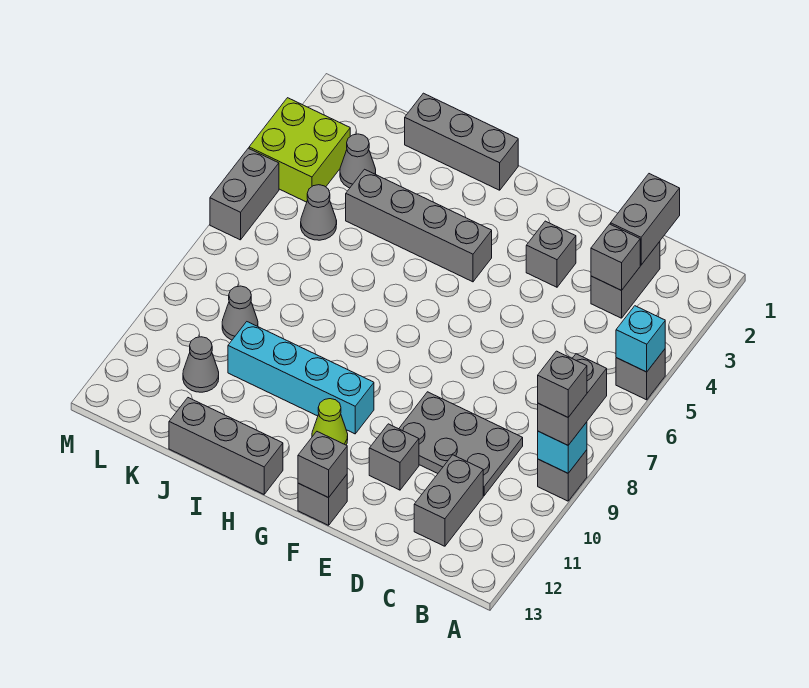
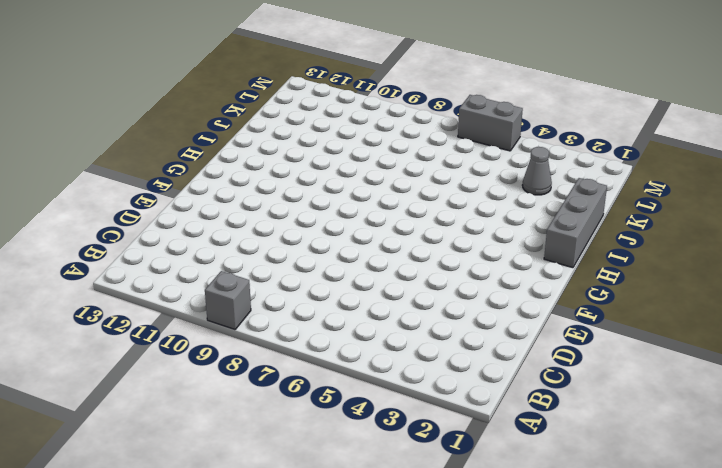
none -> grey brick A5 level 1
none -> grey brick C2:C3 level 1
none -> grey plate C9:E10 level 1

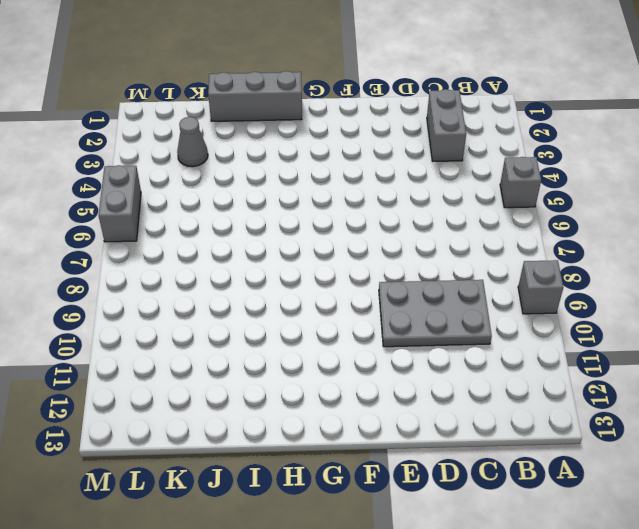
none -> grey brick C11:C12 level 1
none -> grey brick E3 level 1
none -> grey brick E11 level 1

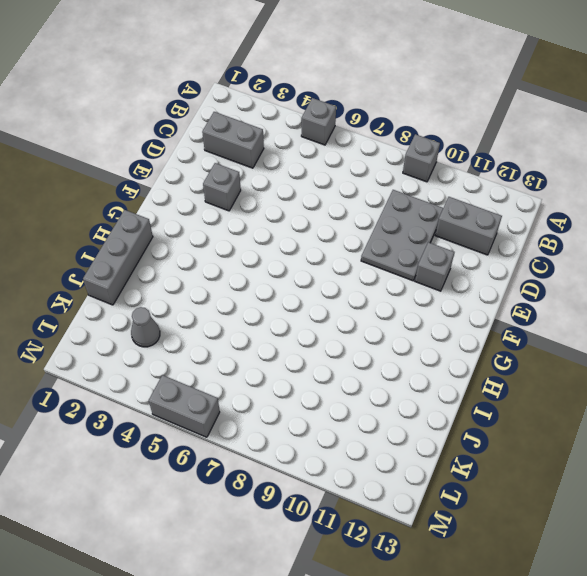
none -> grey brick F13 level 1
none -> grey brick G4:J4 level 1
none -> cyan brick G10:J10 level 1

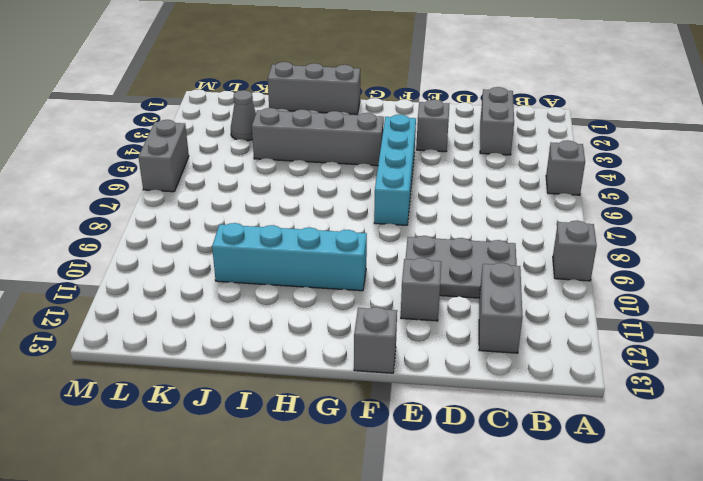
cyan brick F4:F7 level 1 -> none
none -> lime cone G11 level 1
none -> grey brick H13:J13 level 1
none -> grey cone K5 level 1

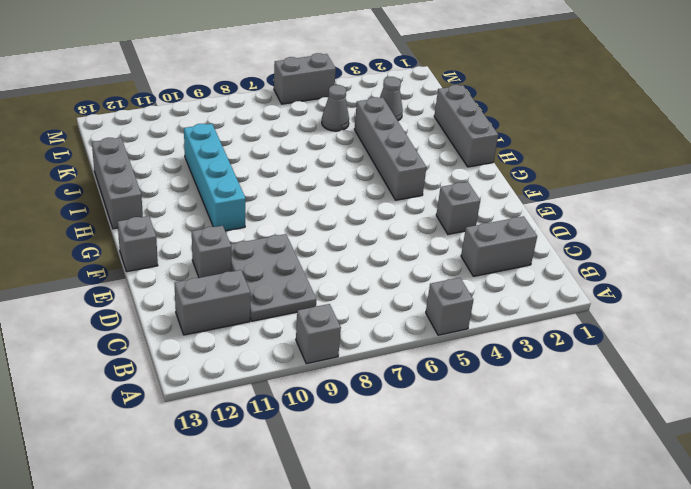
none -> lime cone G11 level 1
none -> grey cone K9 level 1
none -> grey cone K11 level 1

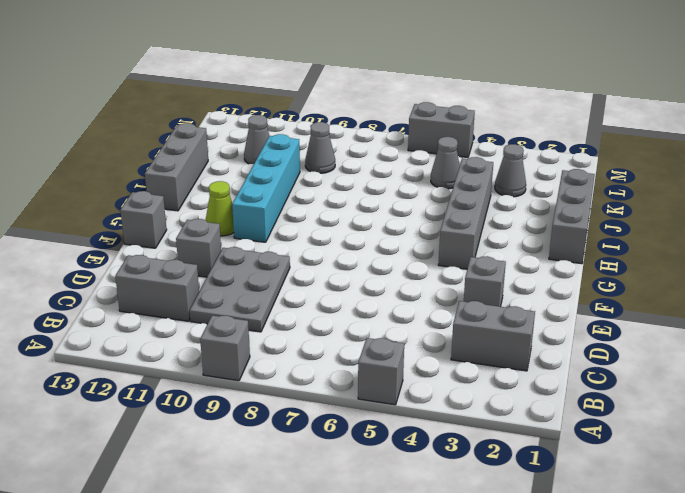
none -> lime brick L3:M4 level 1
none -> cyan brick A5 level 2
none -> cyan brick A9 level 2

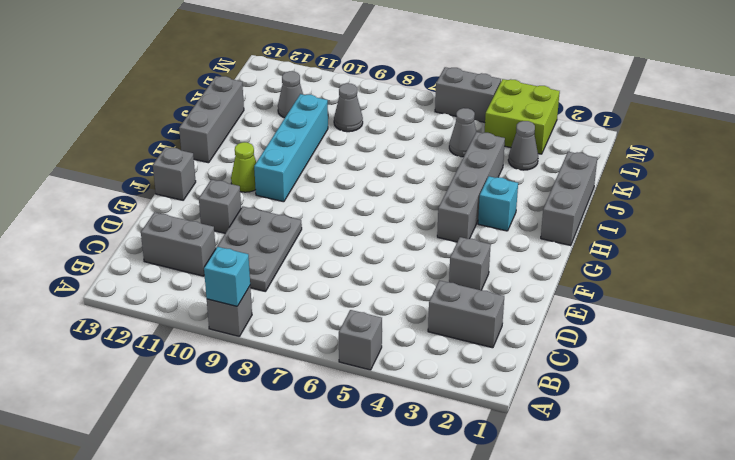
cyan brick H3 level 1 -> cyan brick A5 level 2
none -> grey brick C1:C2 level 2
none -> grey brick C3 level 2
none -> grey brick F13 level 2

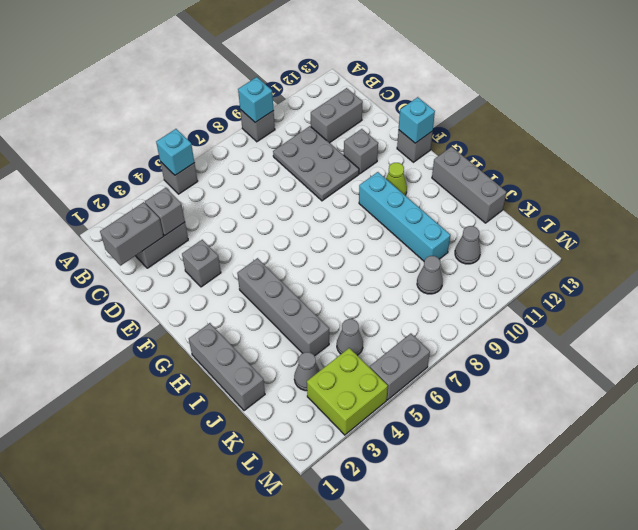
cyan brick F13 level 2 -> grey brick F13 level 2
none -> grey brick A8:A9 level 3
none -> grey brick A9 level 4

